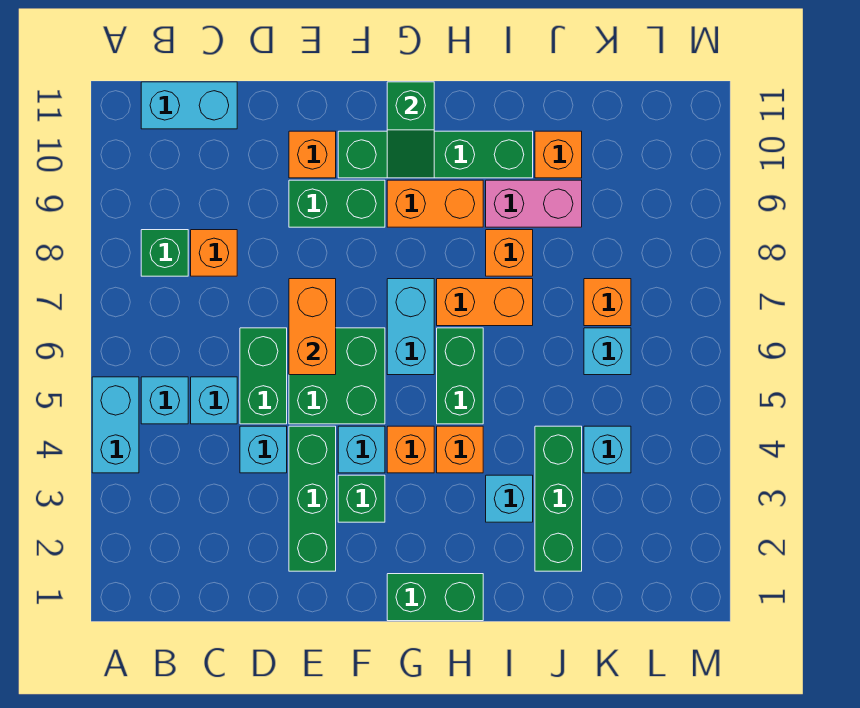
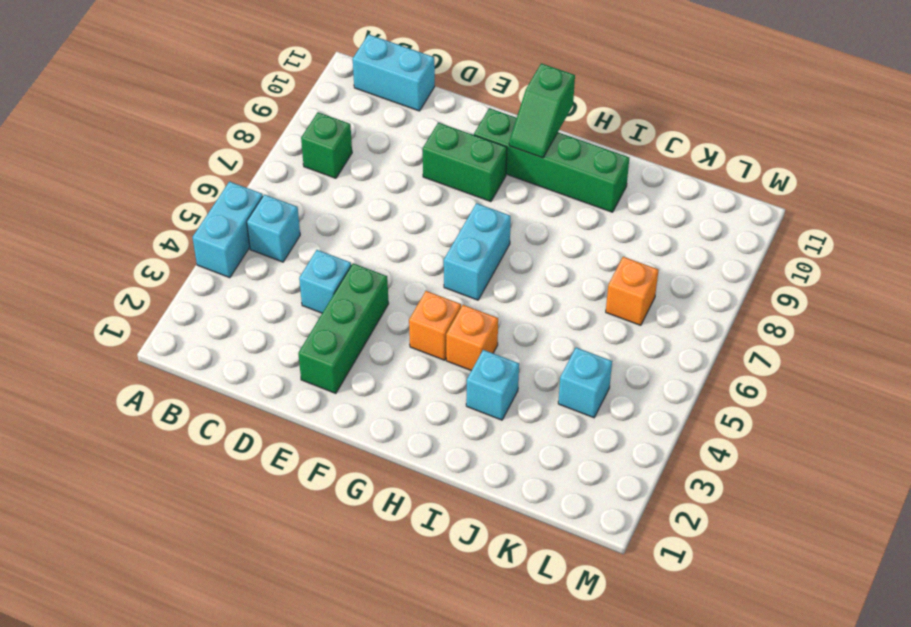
none -> cyan brick C5 level 1
none -> orange brick C8 level 1
none -> green brick D5:D6 level 1
none -> green brick E5:F6 level 1

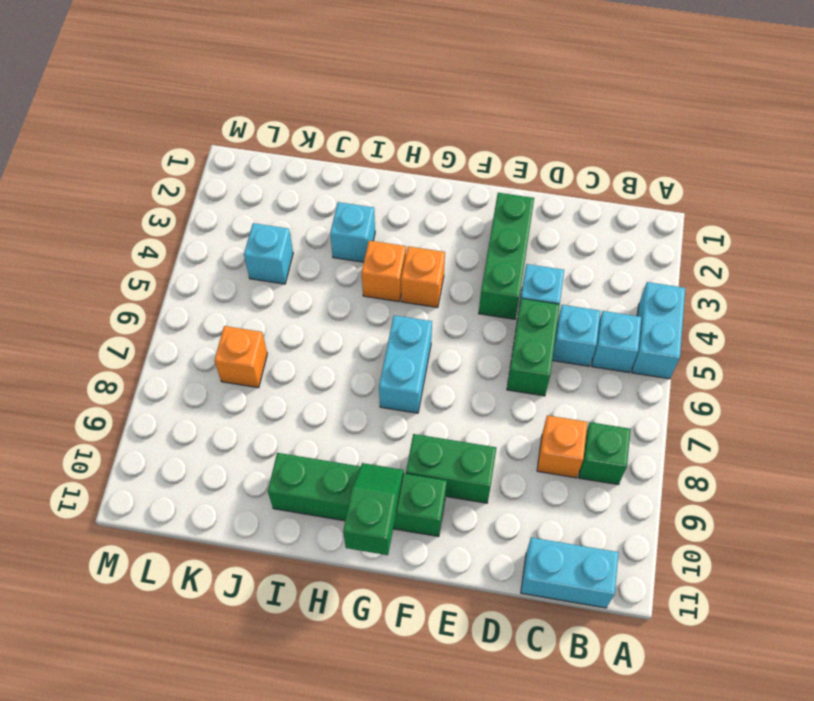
none -> green brick E5:F6 level 1
none -> orange brick E10 level 1
none -> green brick F3 level 1
none -> cyan brick F4 level 1

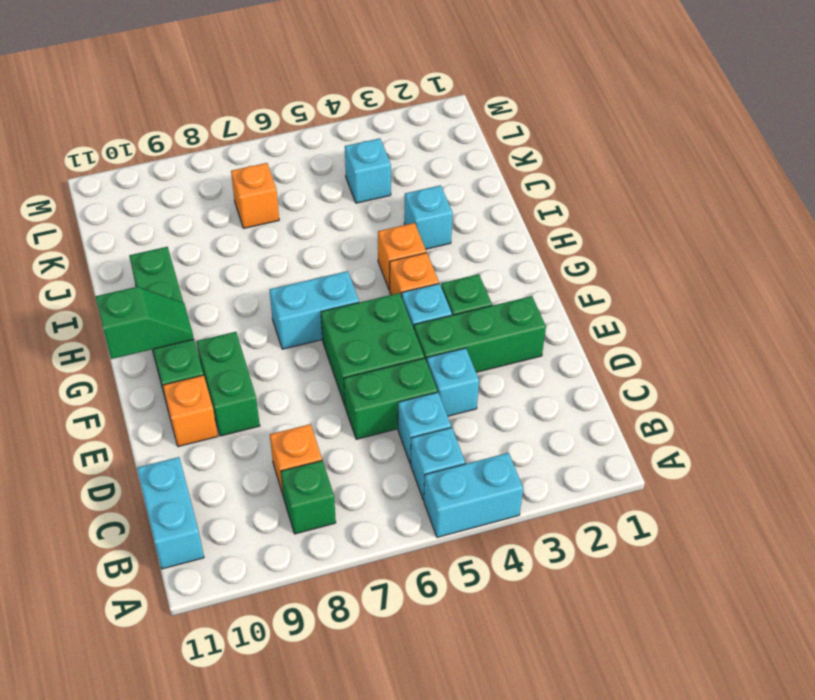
none -> green brick G1:H1 level 1
none -> orange brick G9:H9 level 1
none -> green brick H5:H6 level 1
none -> orange brick H7:I7 level 1

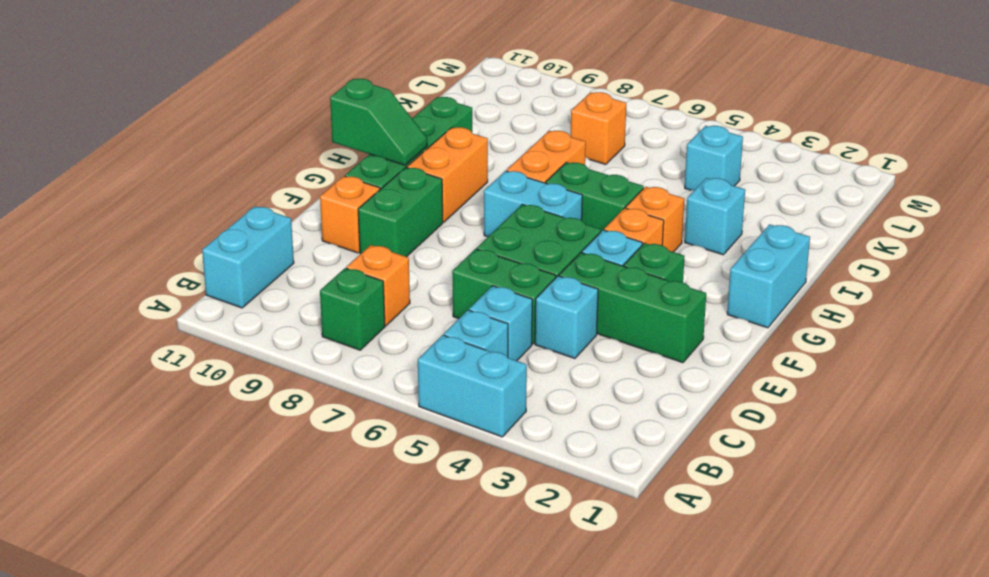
cyan brick G1:H1 level 1 -> green brick G1:H1 level 1
none -> orange brick I8 level 1
none -> pink brick I9:J9 level 1
none -> green brick J2:J4 level 1
none -> orange brick J10 level 1

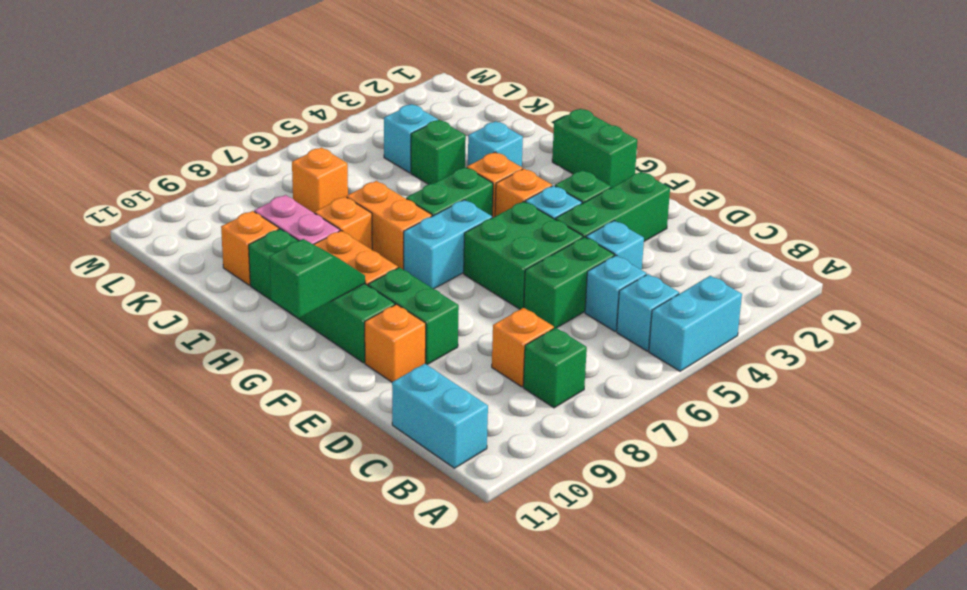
green brick J4 level 1 -> green brick J2:J4 level 1
none -> cyan brick K6 level 1
none -> orange brick E6:E7 level 2

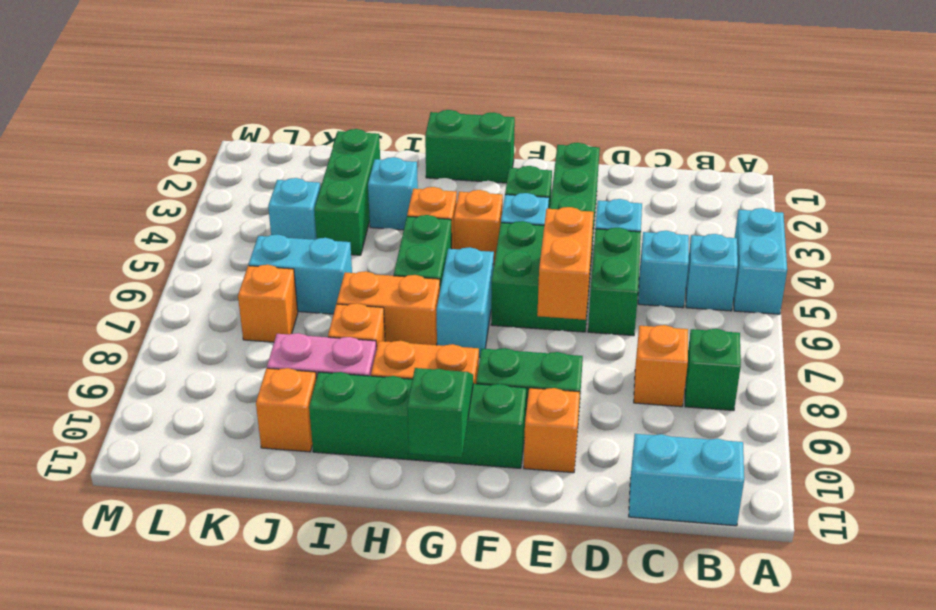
cyan brick J6:K6 level 1 -> cyan brick K6 level 1

